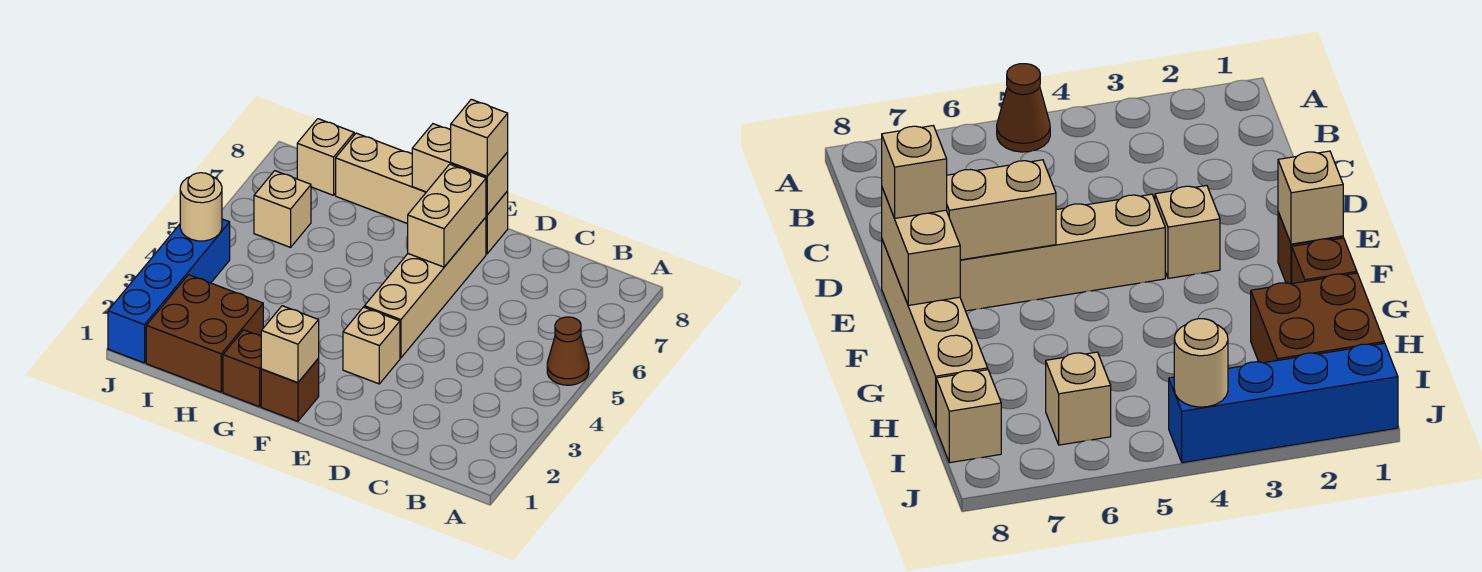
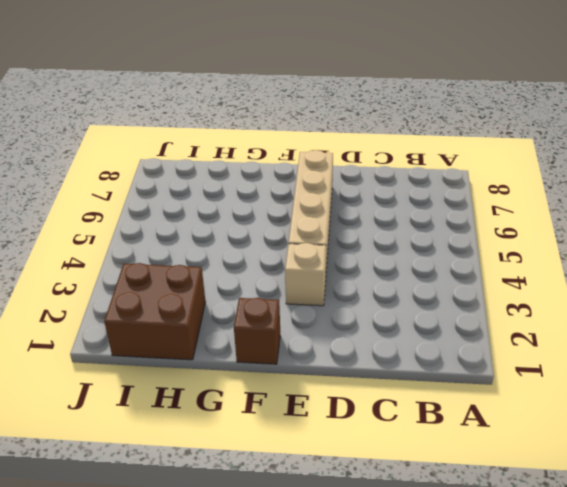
none -> brown cone A5 level 1
none -> tan brick E8:H8 level 1
none -> brown brick G1 level 1

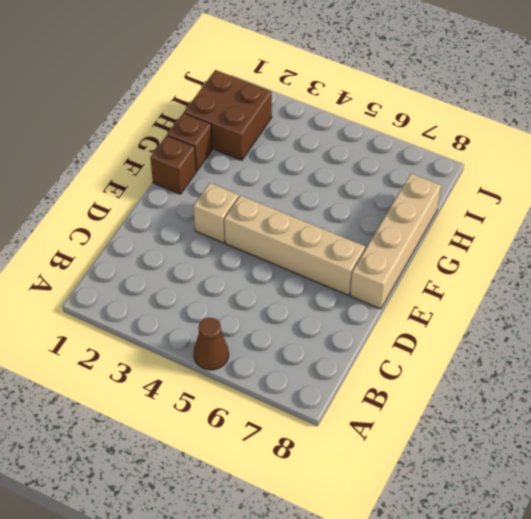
none -> tan brick I6 level 1
none -> tan brick I8 level 1
none -> blue brick J1:J4 level 1

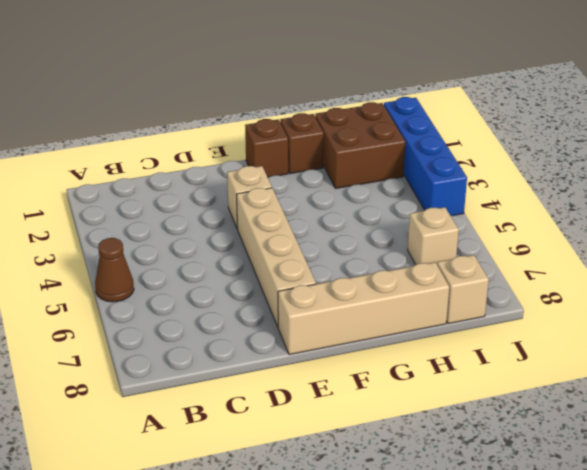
none -> tan brick E6:E7 level 2
none -> tan brick E8:F8 level 2
none -> tan brick F1 level 2

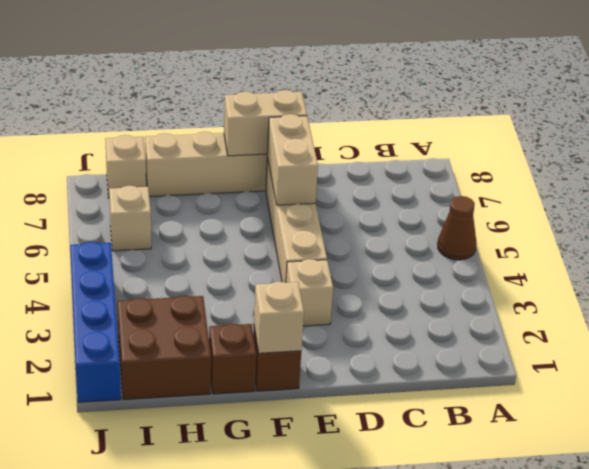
none -> tan round brick J4 level 2
none -> tan brick E8 level 3

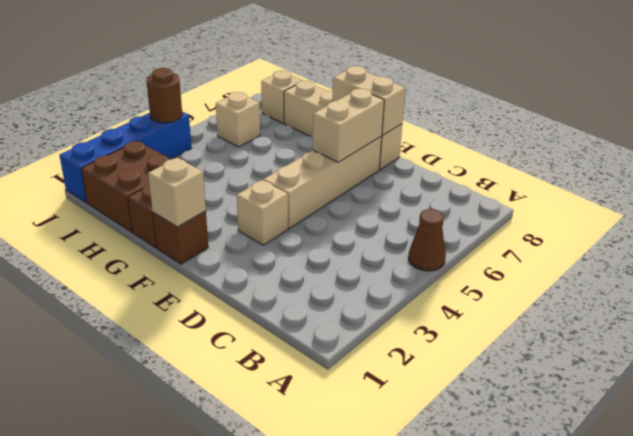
brown round brick J4 level 2 -> tan round brick J4 level 2
none -> tan brick E8 level 3

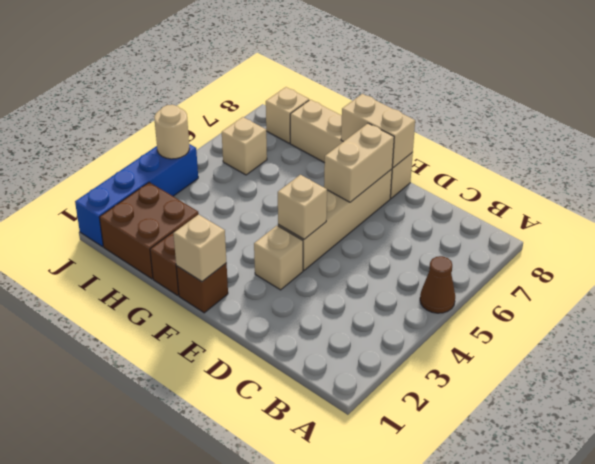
tan brick E4 level 2 -> tan brick E8 level 3

